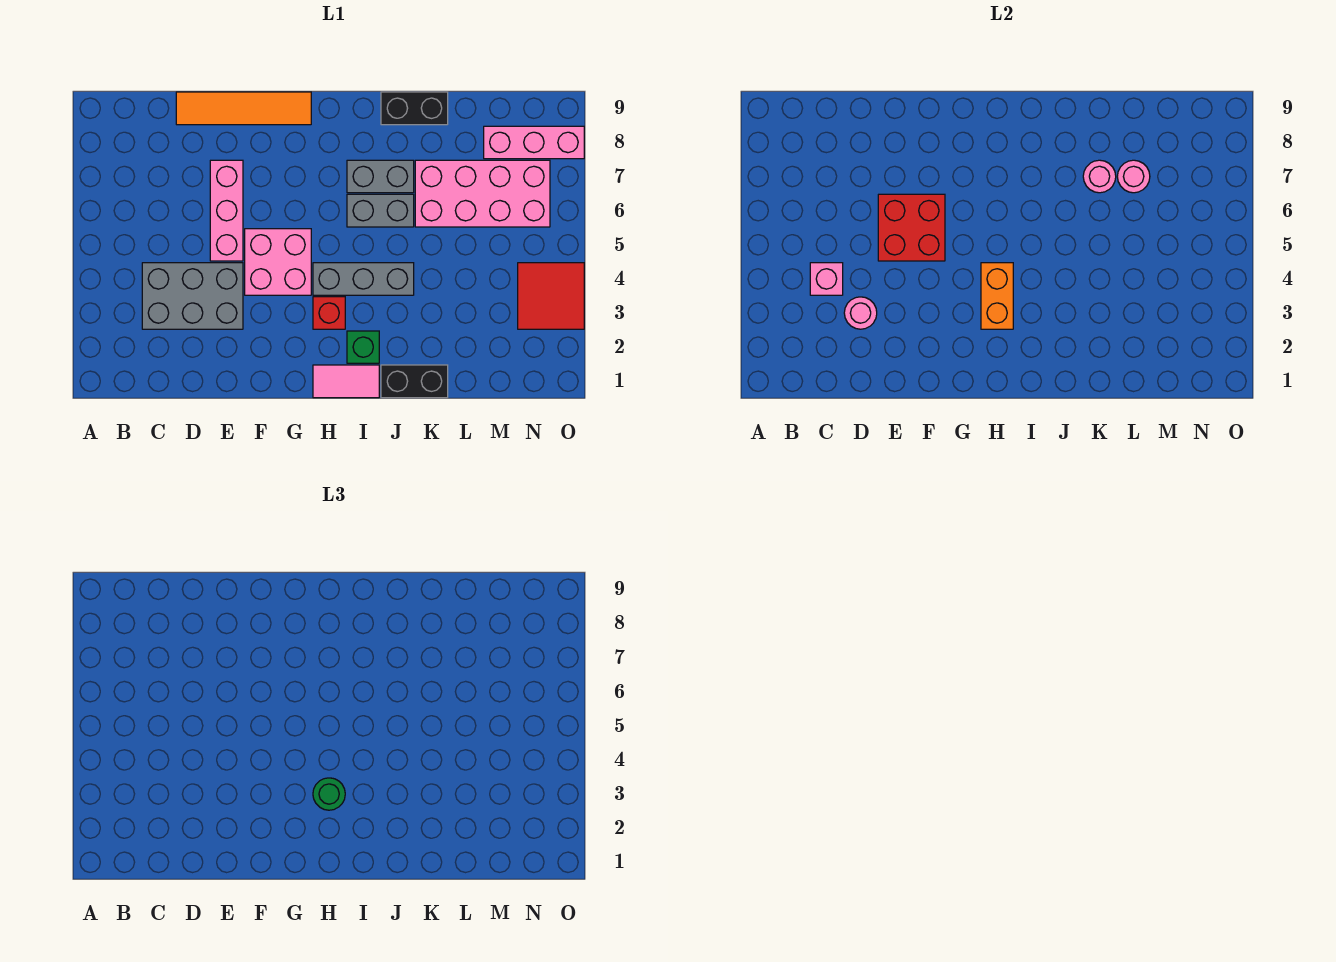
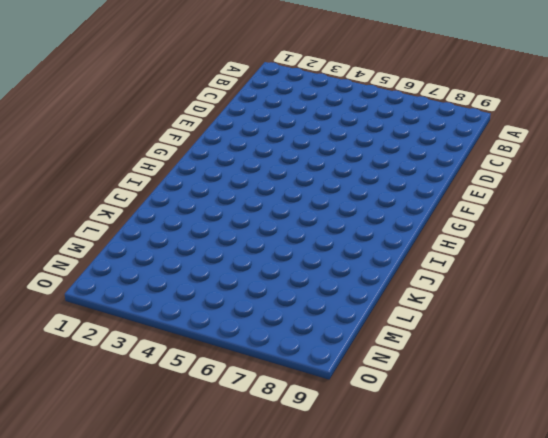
none -> grey brick C3:E4 level 1
none -> orange tile D9:G9 level 1
none -> pink brick E5:E7 level 1

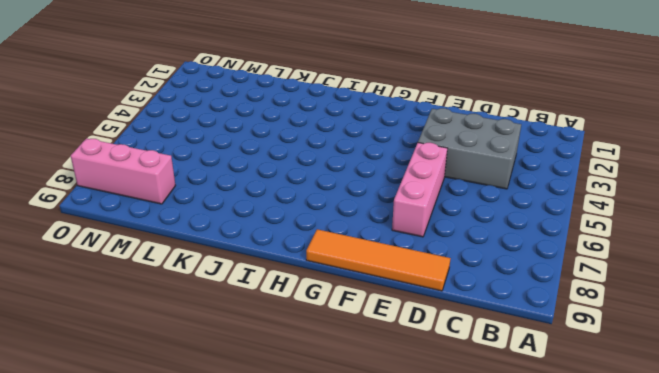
none -> pink brick F4:G5 level 1
none -> pink tile H1:I1 level 1
none -> red brick H3 level 1

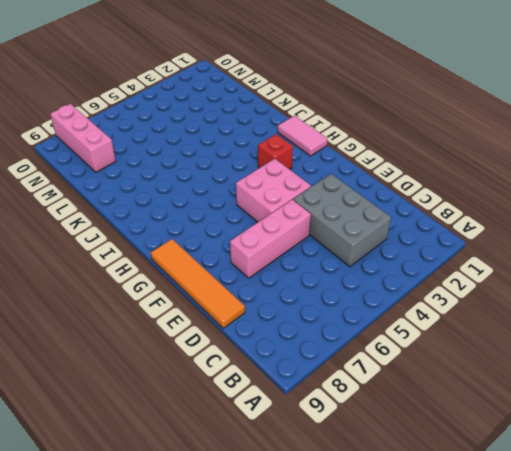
none -> grey brick H4:J4 level 1
none -> green brick I2 level 1
none -> grey brick I6:J6 level 1

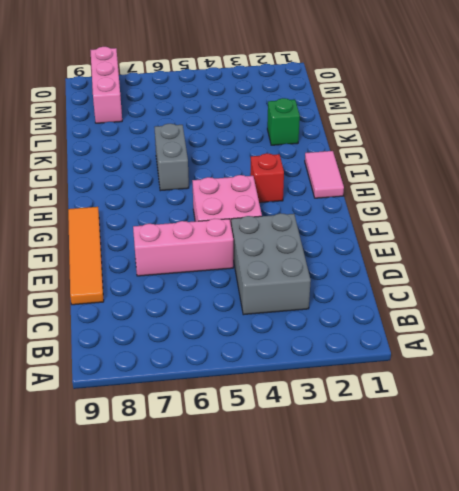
green brick K2 level 1 -> green brick I2 level 1
none -> grey brick H4:J4 level 1
none -> grey brick I7:J7 level 1
none -> black brick J1:K1 level 1

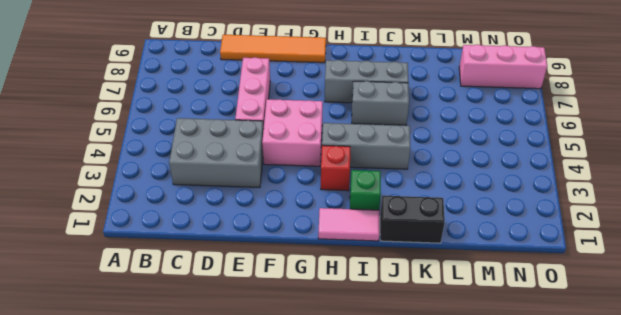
grey brick H7:J7 level 1 -> grey brick I7:J7 level 1
none -> black brick J9:K9 level 1
none -> pink brick K6:N7 level 1
none -> red tile N3:O4 level 1

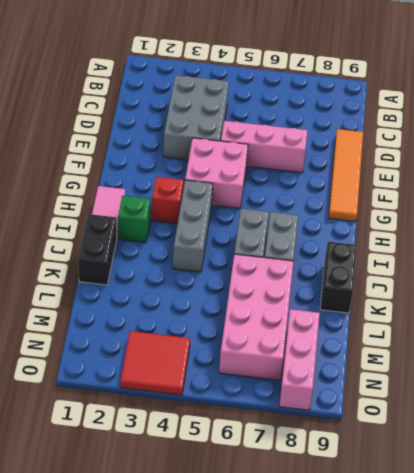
none -> pink brick C4 level 2
none -> pink round brick D3 level 2
none -> red brick E5:F6 level 2

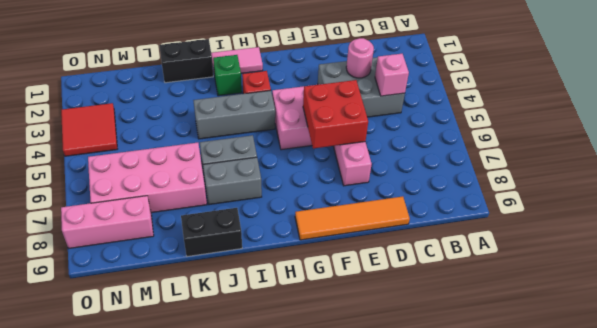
none -> orange brick H3:H4 level 2
none -> pink round brick K7 level 2
none -> pink round brick L7 level 2

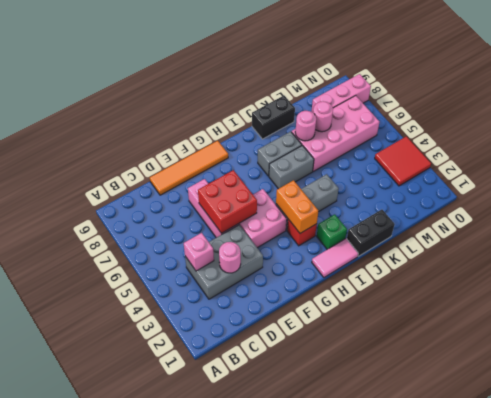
none -> green round brick H3 level 3

